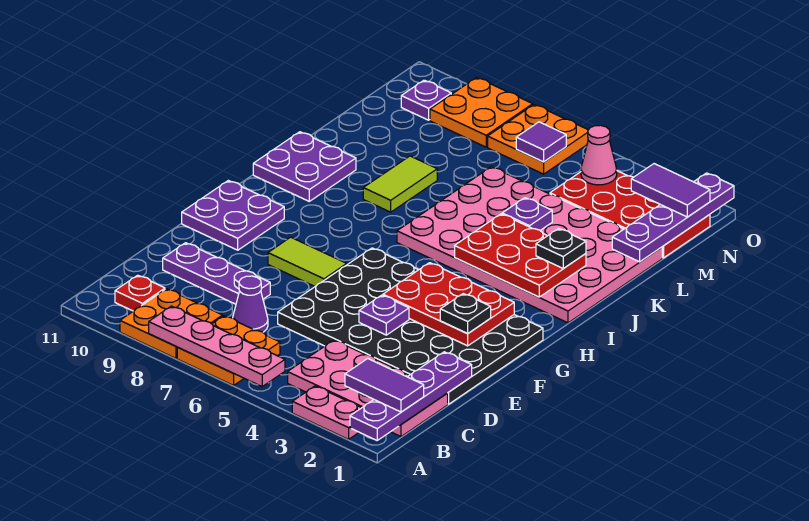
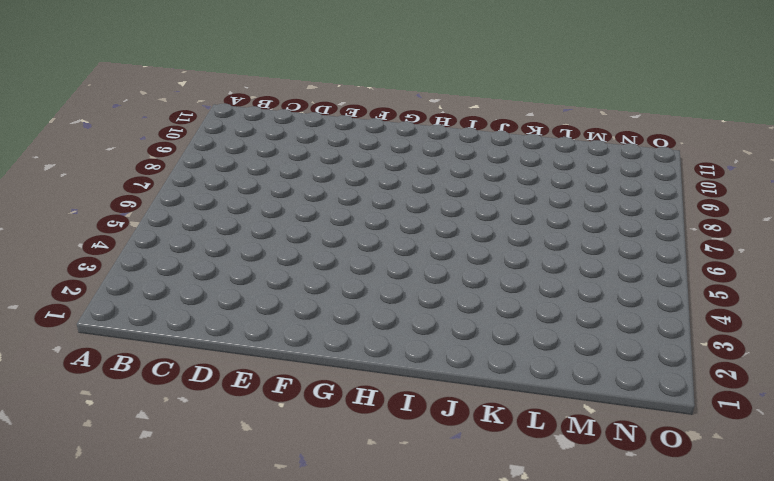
none -> pink plate A2:A3 level 1
none -> orange plate A6:B7 level 1
none -> orange plate A8:B9 level 1
none -> pink plate B1:C4 level 1

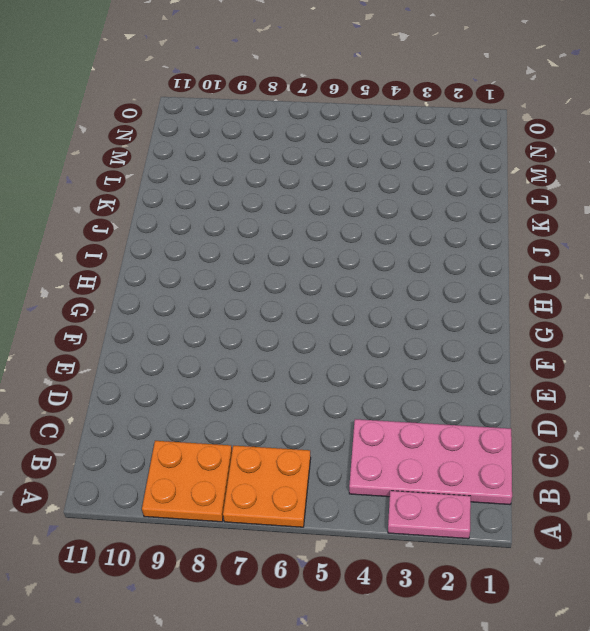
none -> red plate B10 level 1
none -> purple cone C7 level 1
none -> black plate D1:G6 level 1
none -> purple plate D8:D10 level 1

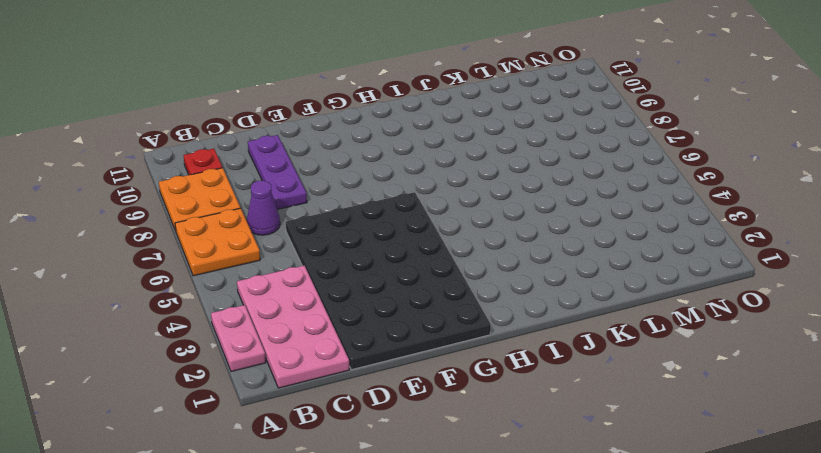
none -> lime tile F7:F8 level 1
none -> purple plate F10:G11 level 1
none -> pink plate I1:L6 level 1
none -> purple plate I10:J11 level 1

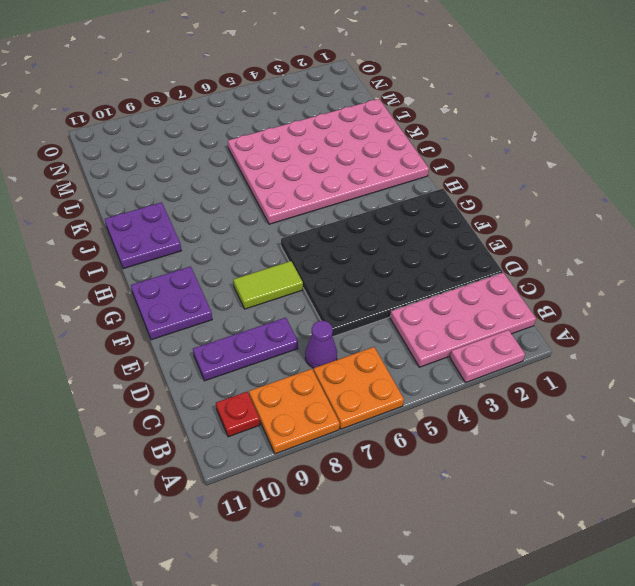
none -> lime tile J8:K8 level 1
none -> red plate M1:N4 level 1
none -> orange plate N6:O7 level 1
none -> orange plate N8:O9 level 1

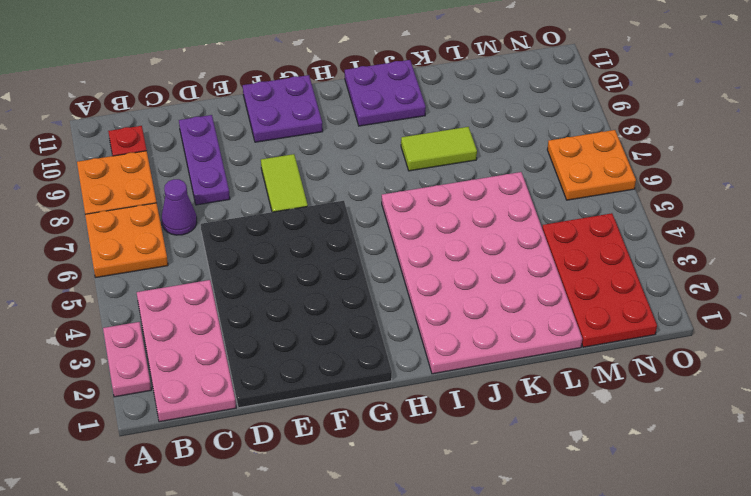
none -> orange plate N8:O9 level 1
none -> purple plate N10 level 1
none -> purple plate A1:D1 level 2
none -> pink plate A5:A8 level 2

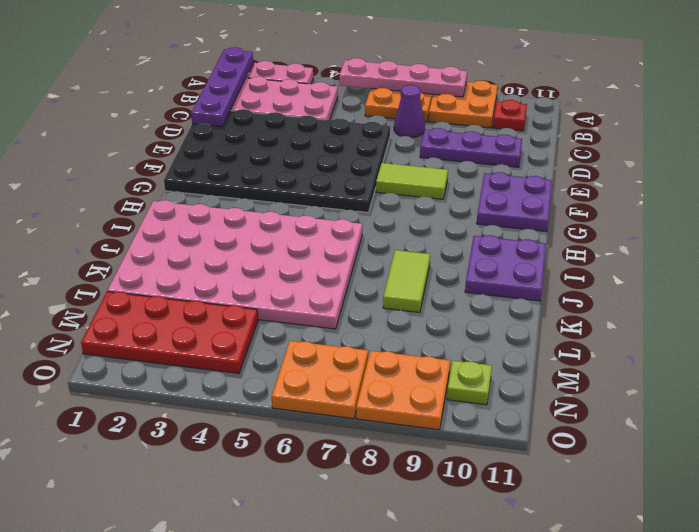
lime plate N10 level 1 -> purple plate N10 level 1
none -> purple plate E4 level 2
none -> red plate F2:G4 level 2
none -> red plate I2:J4 level 2
none -> purple plate K4 level 2

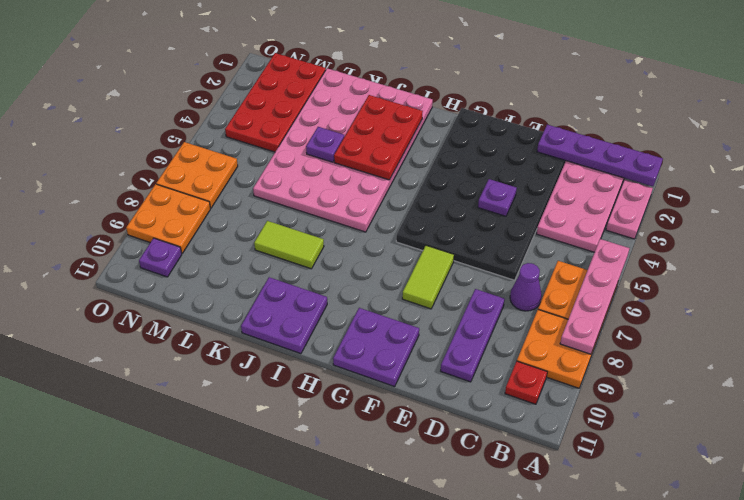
none -> red plate F2:G4 level 2
none -> purple plate L1:O1 level 2
none -> pink cone N4 level 2
none -> purple tile N6 level 2

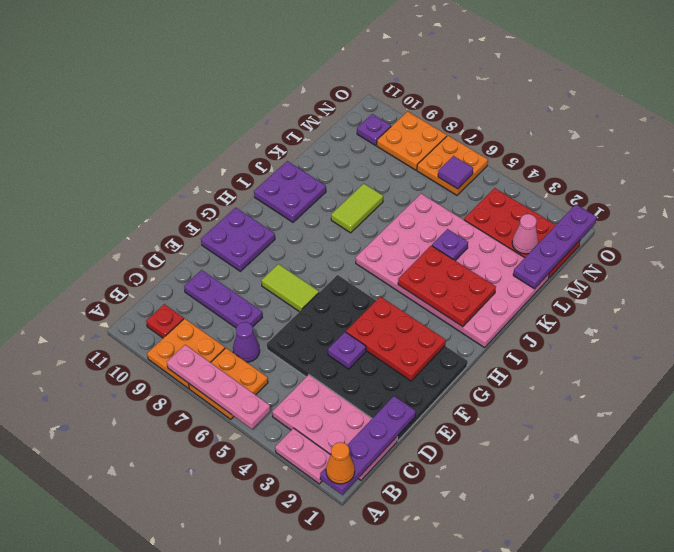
orange cone A1 level 3 -> none
pink cone M2 level 2 -> pink cone N4 level 2
none -> purple tile B1:B2 level 3
none -> black plate F2 level 3
none -> black plate J2 level 3
none -> purple tile N1:N2 level 3

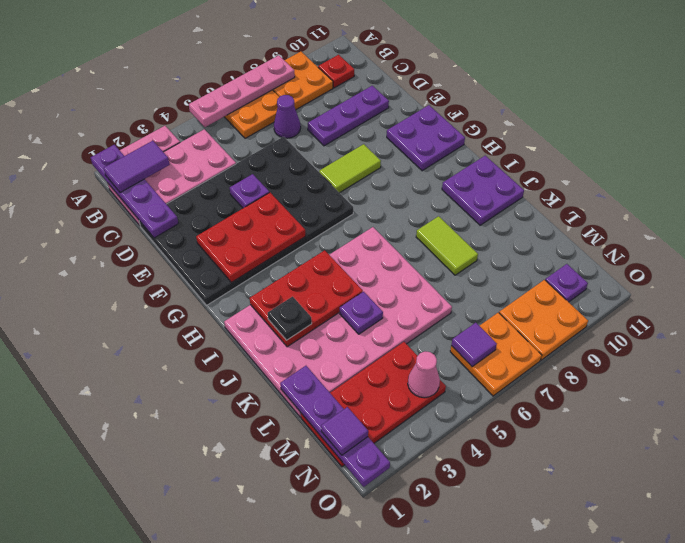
purple tile N1 level 3 -> purple tile N1:N2 level 3
none -> black plate F2 level 3

